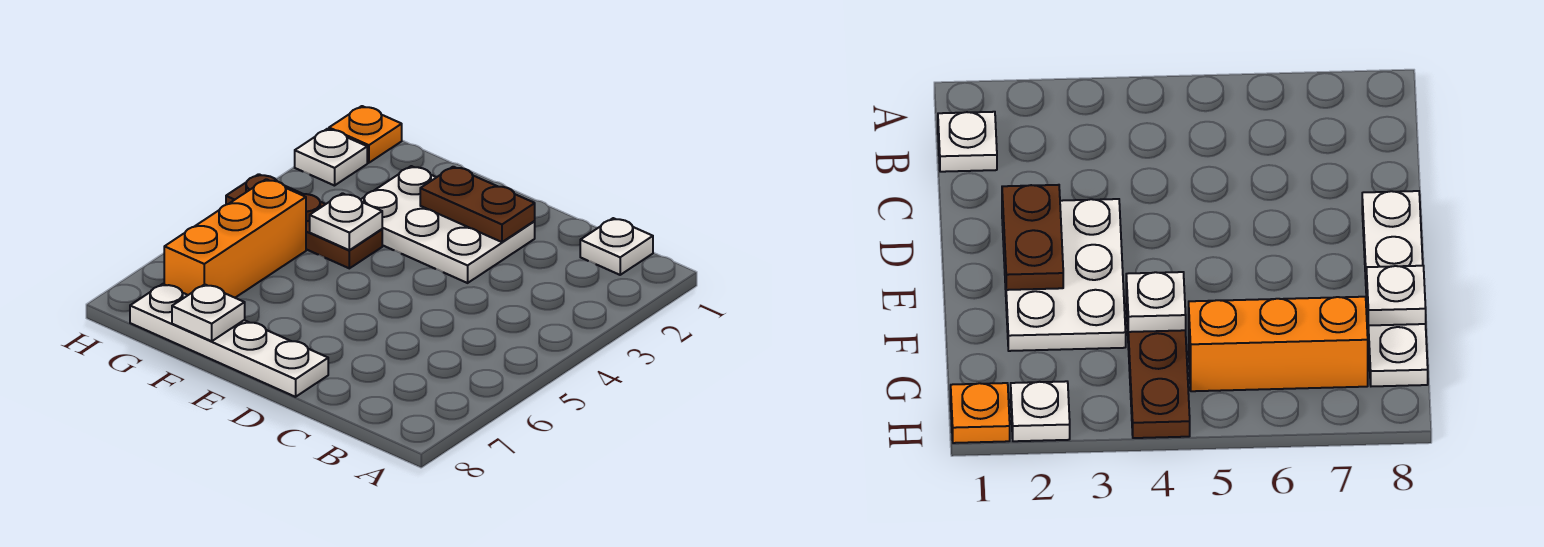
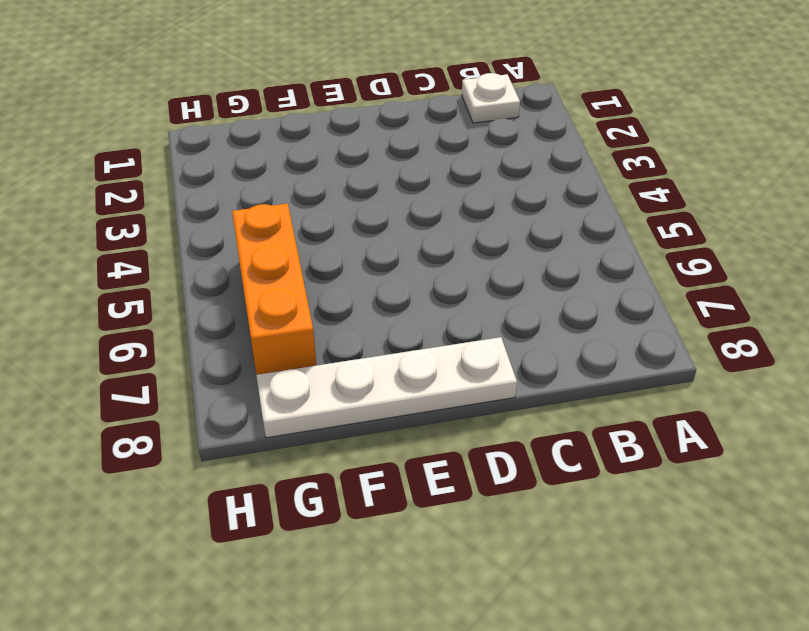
none -> white plate D2:F3 level 1
none -> brown plate F4:H4 level 1

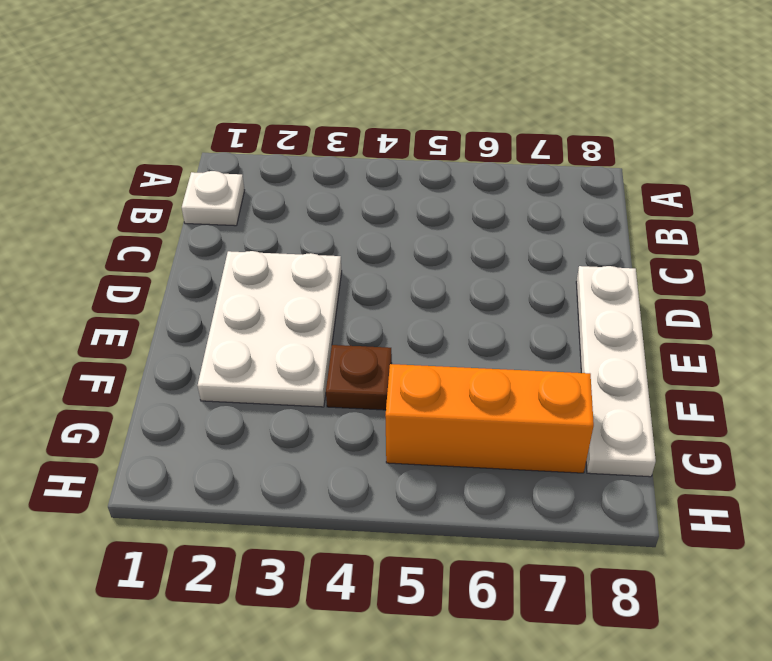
brown plate F4 level 1 -> brown plate F4:H4 level 1
none -> orange plate H1 level 1
none -> white plate H2 level 1

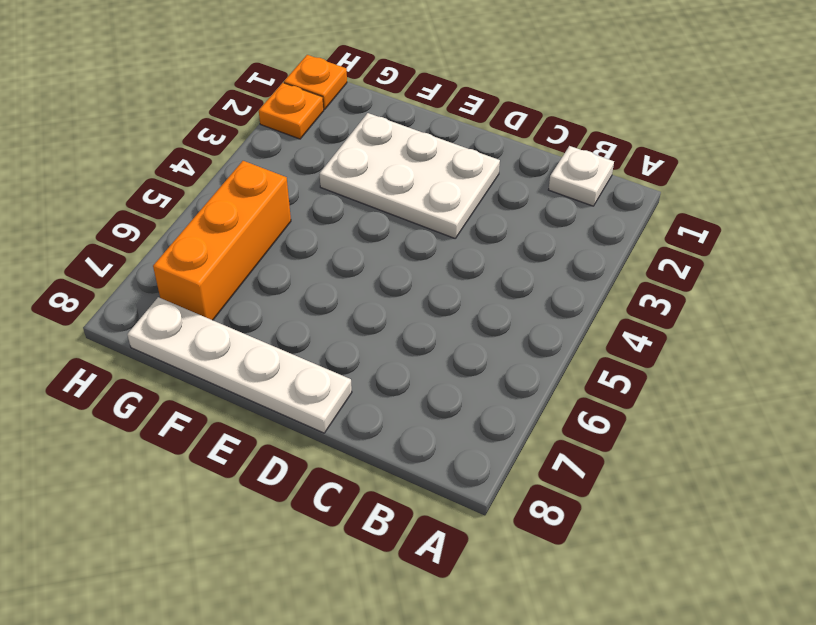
orange plate H2 level 1 -> white plate H2 level 1
none -> brown plate F4:H4 level 1
none -> brown plate D2:E2 level 2

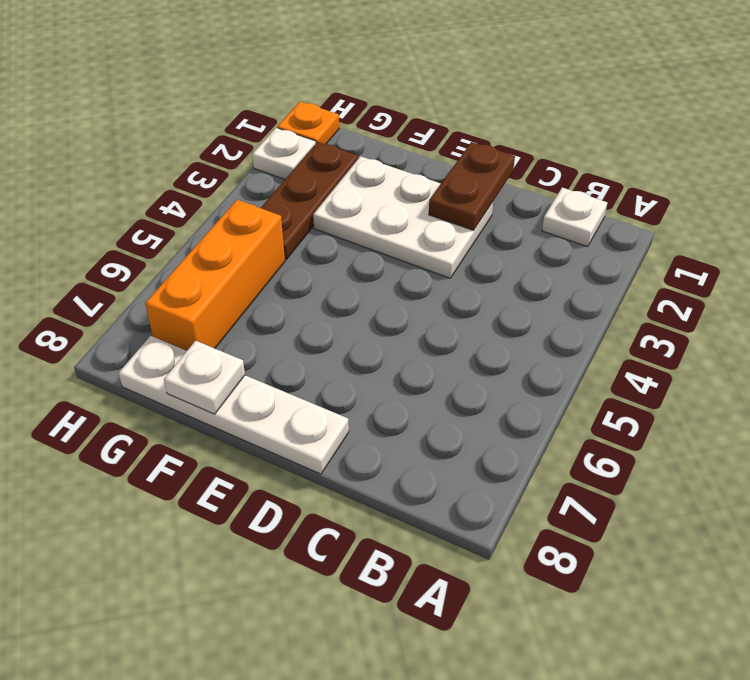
brown plate D1:D2 level 2 -> brown plate D2:E2 level 2
brown plate G2:G4 level 1 -> brown plate F4:H4 level 1
none -> white plate F4 level 2

